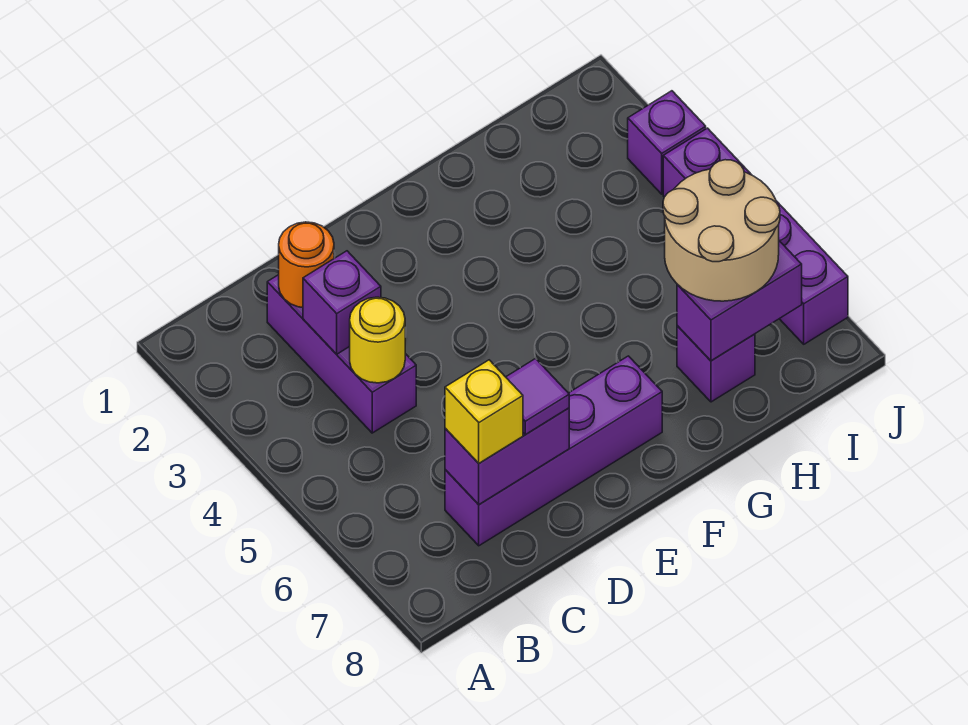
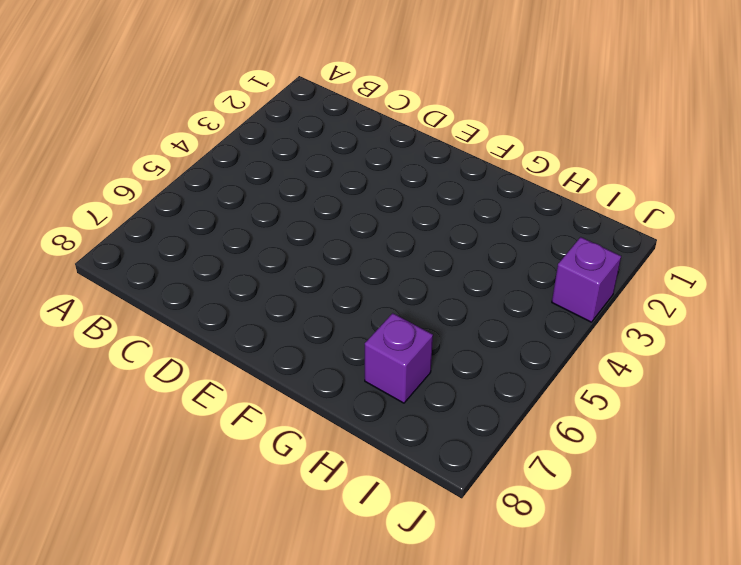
none -> purple brick C2:C4 level 1
none -> purple brick C7:F7 level 1
none -> purple brick J4:J7 level 1

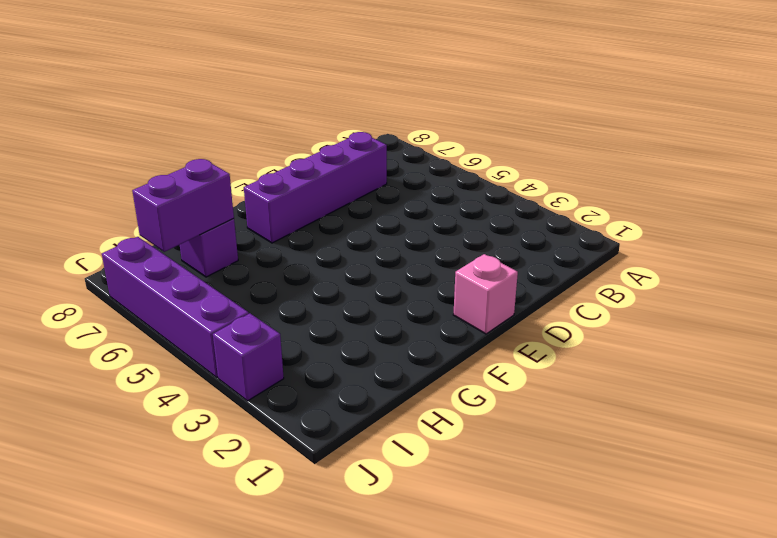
pink brick E1 level 1 -> none
none -> purple brick C2:C4 level 1
none -> orange round brick C2 level 2
none -> purple brick C3 level 2

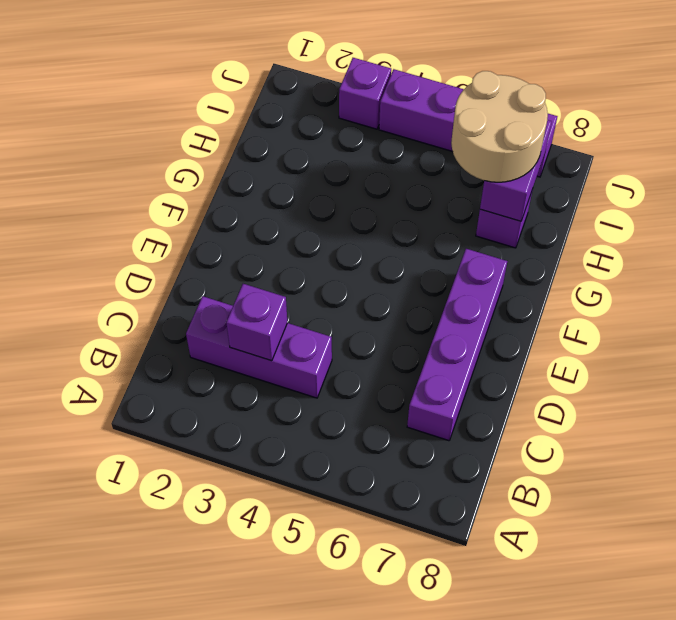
none -> orange round brick C2 level 2
none -> yellow round brick C4 level 2
none -> purple brick C7:D7 level 2

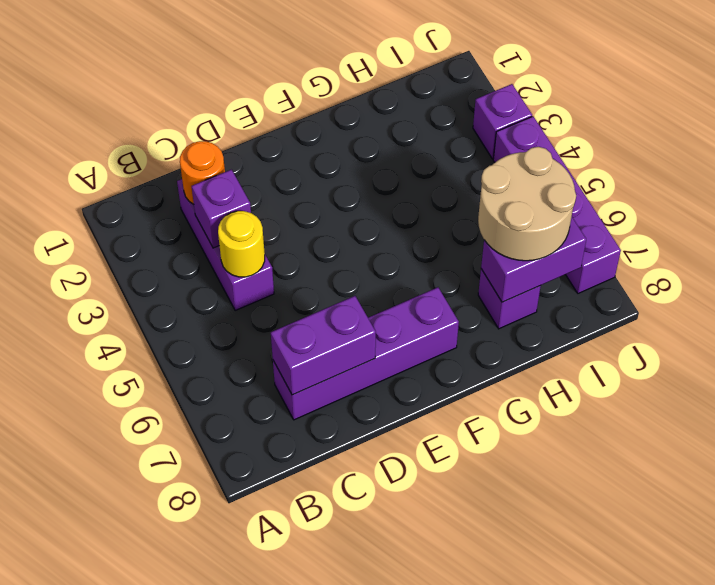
none -> yellow brick C7 level 3
none -> purple tile D7 level 3

